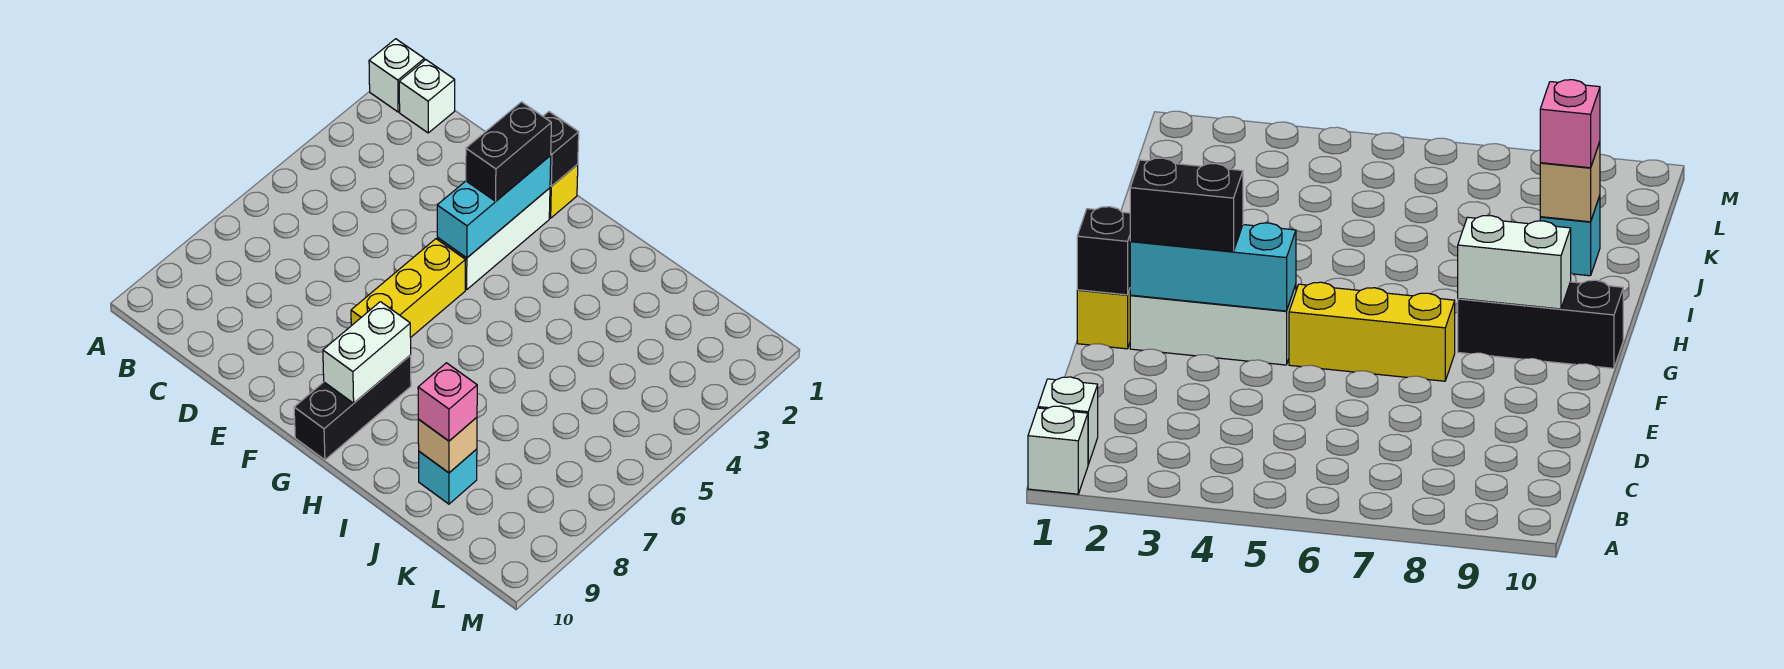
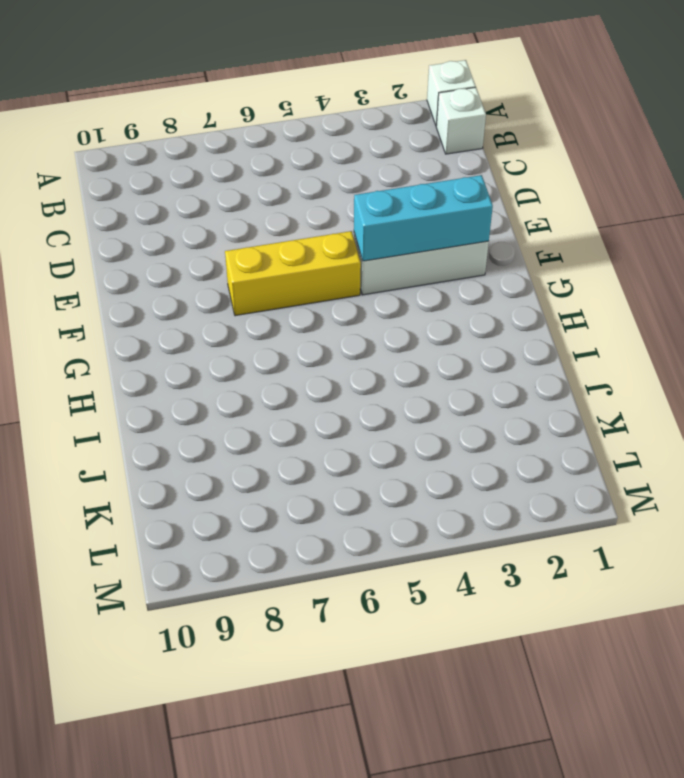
none -> yellow brick F1 level 1
none -> black brick G8:G10 level 1
none -> cyan brick J9 level 1

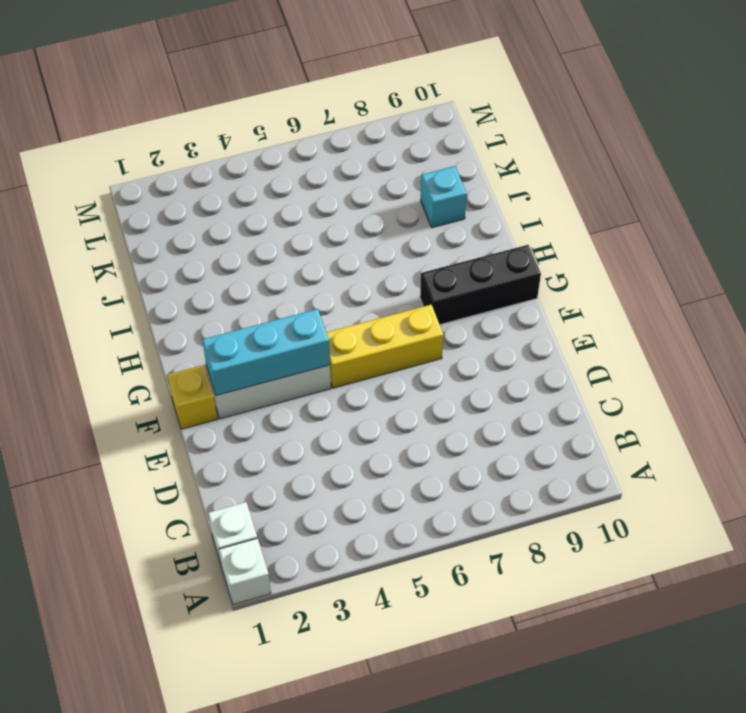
none -> black brick F1 level 2
none -> white brick G8:G9 level 2
none -> tan brick J9 level 2

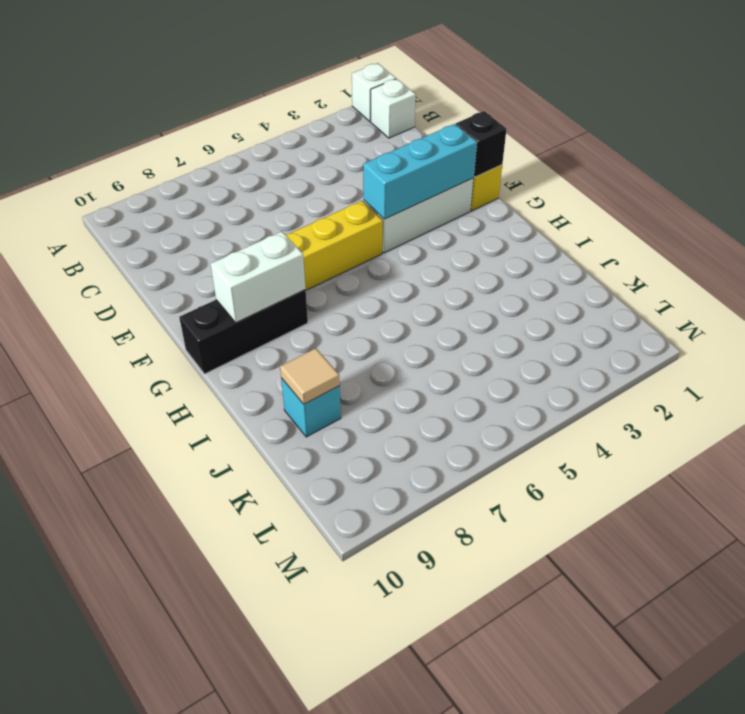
tan tile J9 level 2 -> tan brick J9 level 2
none -> black brick F2:F3 level 3
none -> pink brick J9 level 3

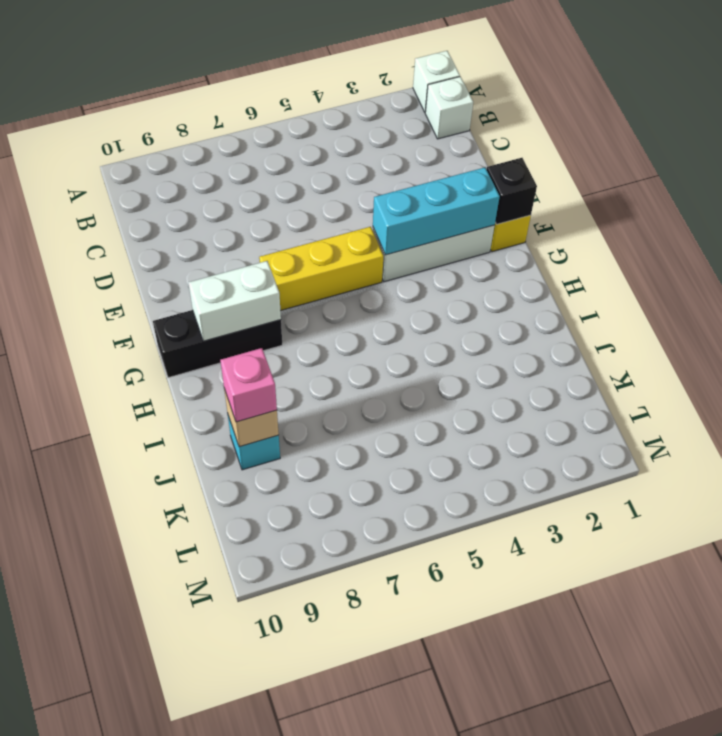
none -> black brick F2:F3 level 3

